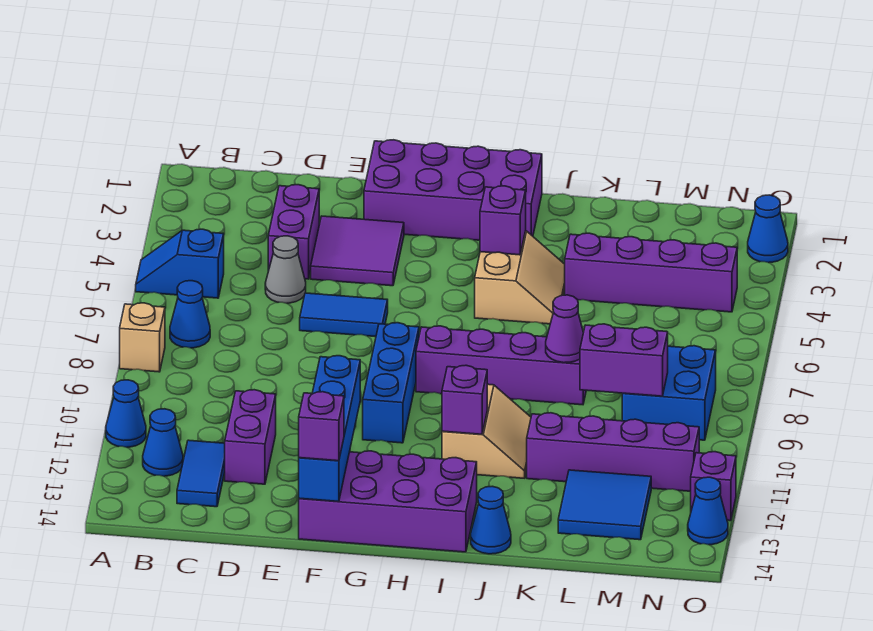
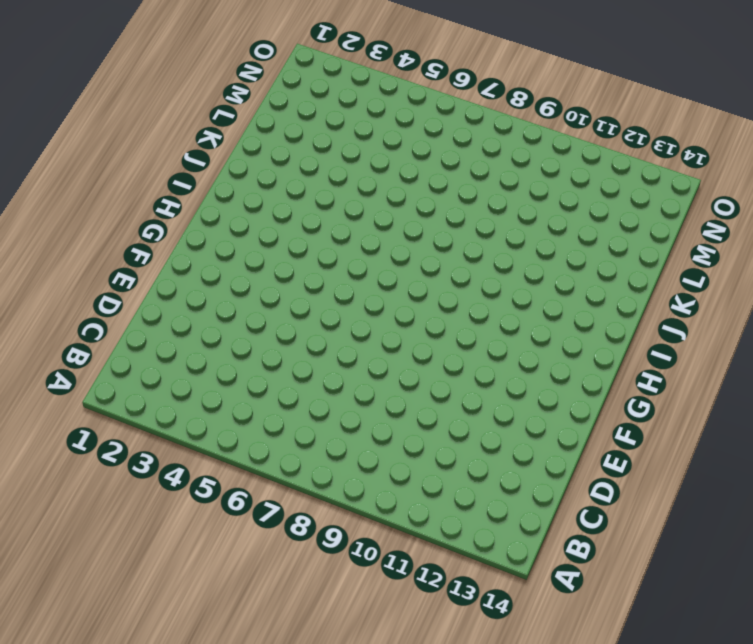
none -> blue slope A5:B5 level 1 top B
none -> tan brick A8 level 1
none -> blue cone A11 level 1
none -> blue cone B7 level 1

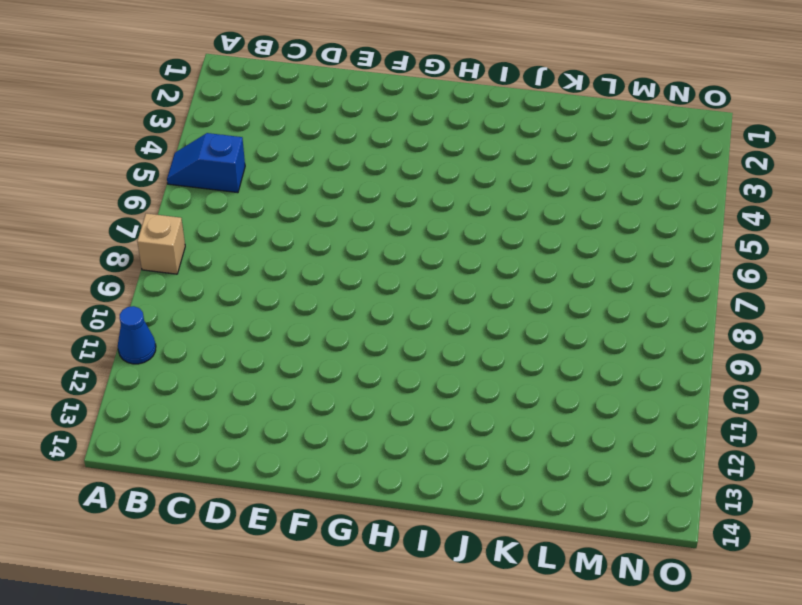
none -> blue cone B7 level 1
none -> blue cone B12 level 1
none -> blue tile C12:C13 level 1
none -> purple brick D3:D4 level 1

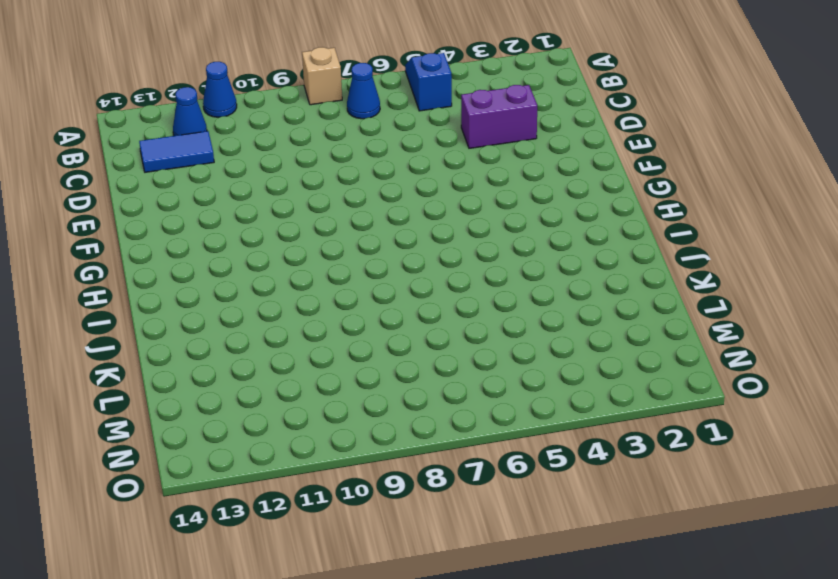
none -> grey cone D5 level 1
none -> purple brick D11:D12 level 1
none -> purple tile E3:F4 level 1
none -> blue tile E6:F6 level 1

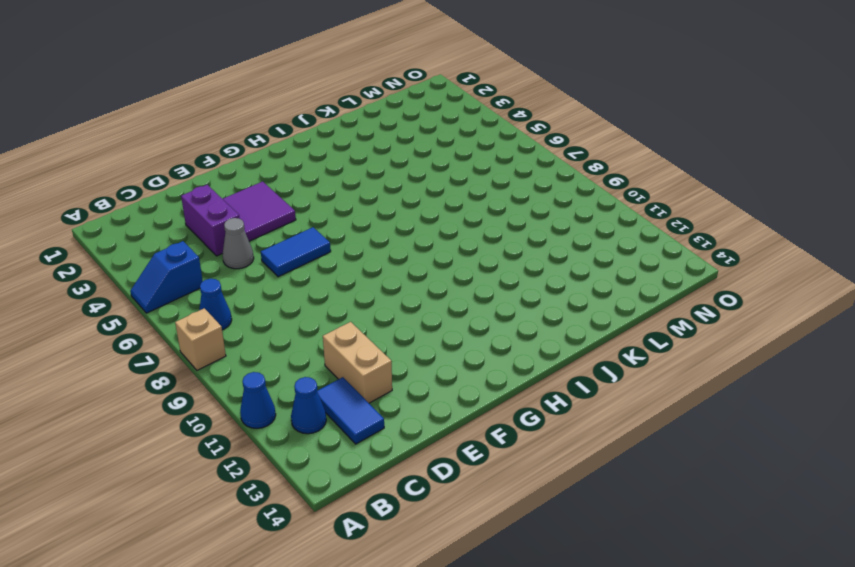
tan brick D11:D12 level 1 -> purple brick D11:D12 level 1
none -> purple brick F1:I2 level 1
none -> purple brick F13:I14 level 1
none -> blue brick G8:G10 level 1
none -> purple brick H8:K8 level 1

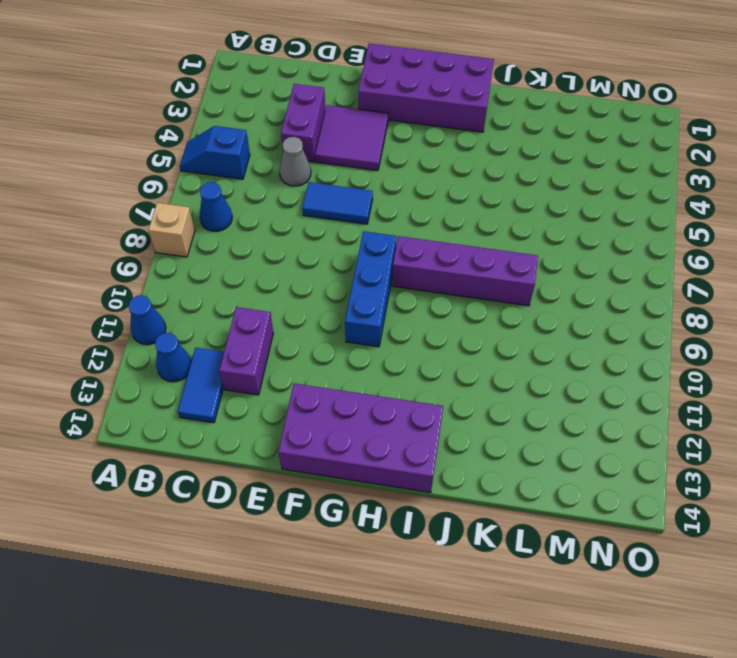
none -> tan slope I4:J5 level 1 top I
none -> tan slope I10:J11 level 1 top I
none -> blue cone J14 level 1
none -> purple brick K4:N4 level 1

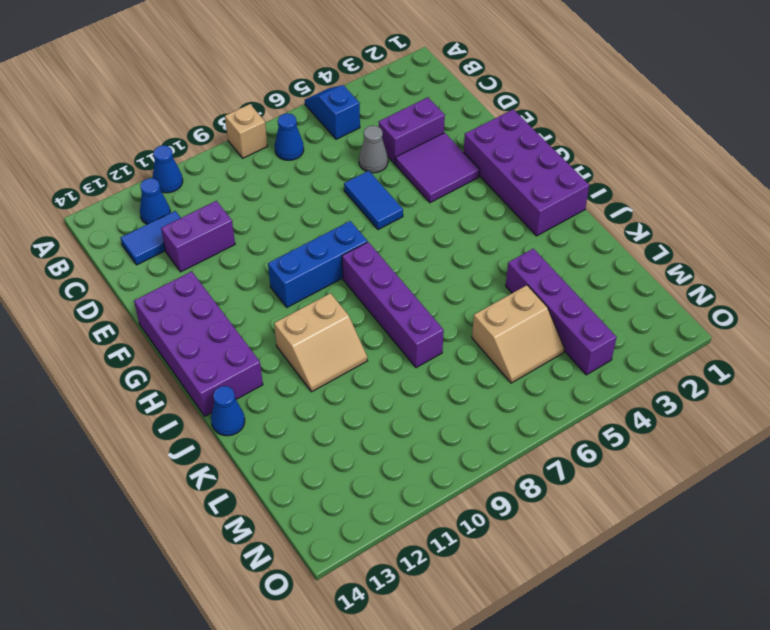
tan slope L5:M6 level 1 top L -> tan slope I4:J5 level 1 top I
none -> purple brick K11:N11 level 1
none -> blue tile L12:M13 level 1
none -> blue brick M8:N9 level 1
none -> blue cone O2 level 1

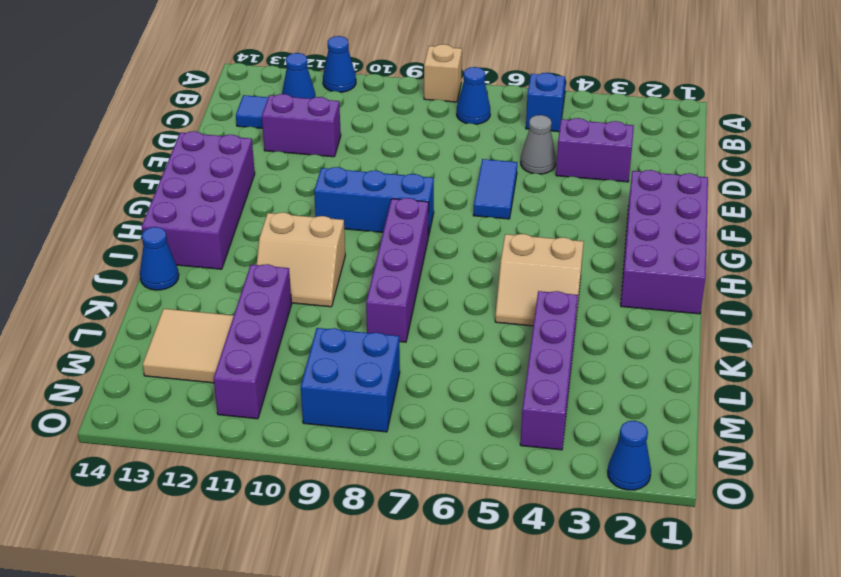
tan tile L12:M13 level 1 -> blue tile L12:M13 level 1
none -> purple tile E3:F4 level 1
none -> purple brick O12 level 1
none -> blue cone O13 level 1
none -> blue brick F11:F14 level 2

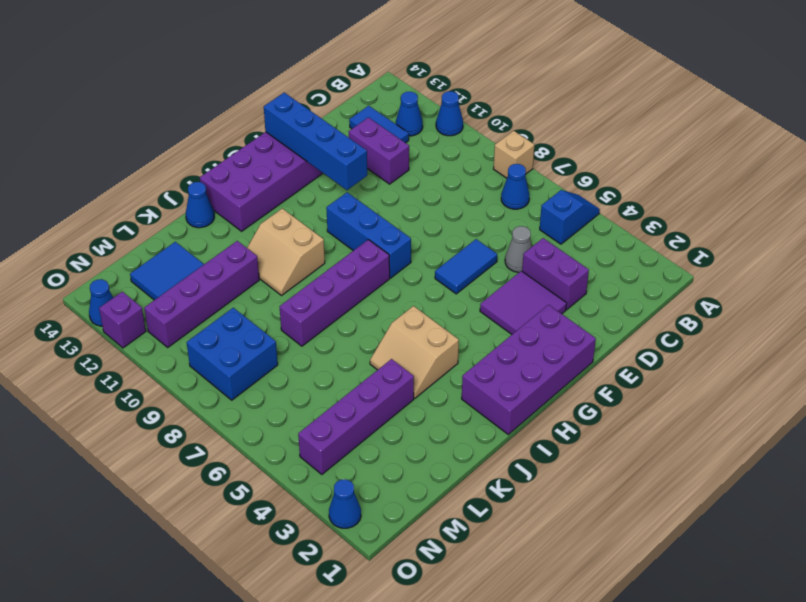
none -> purple brick I4 level 2
none -> purple brick I11 level 2
none -> purple cone K8 level 2
none -> purple brick L9:M9 level 2

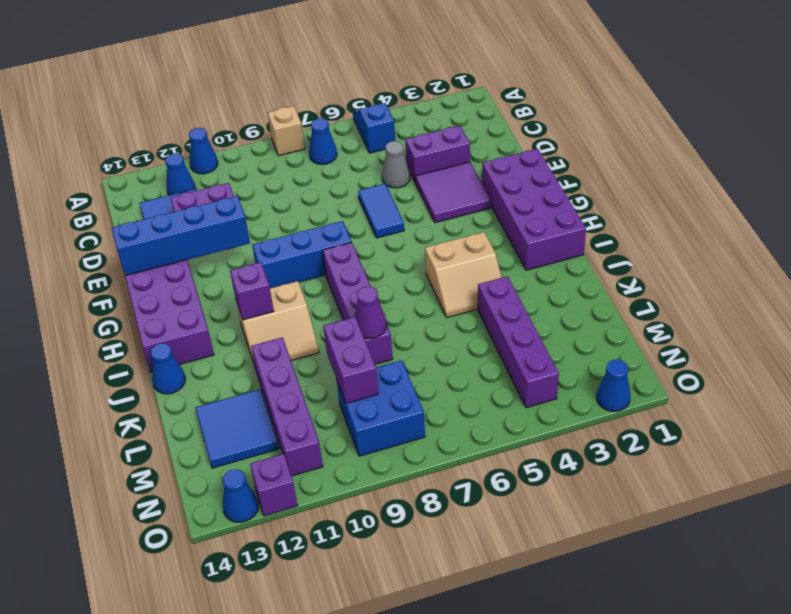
none -> purple brick I4 level 2
none -> purple brick F14 level 3

